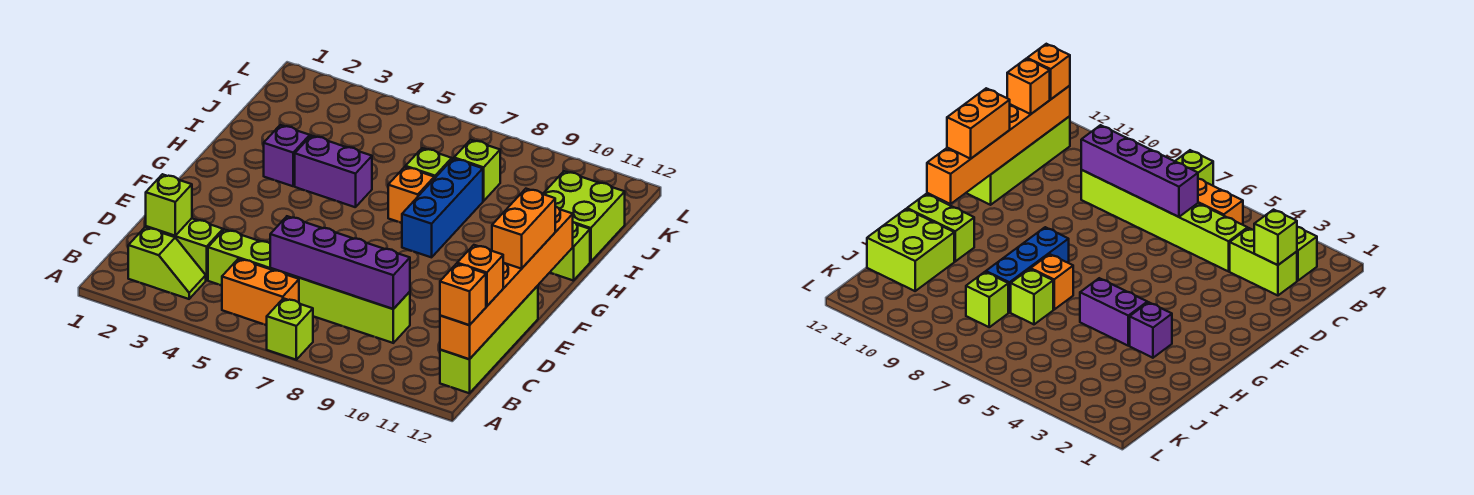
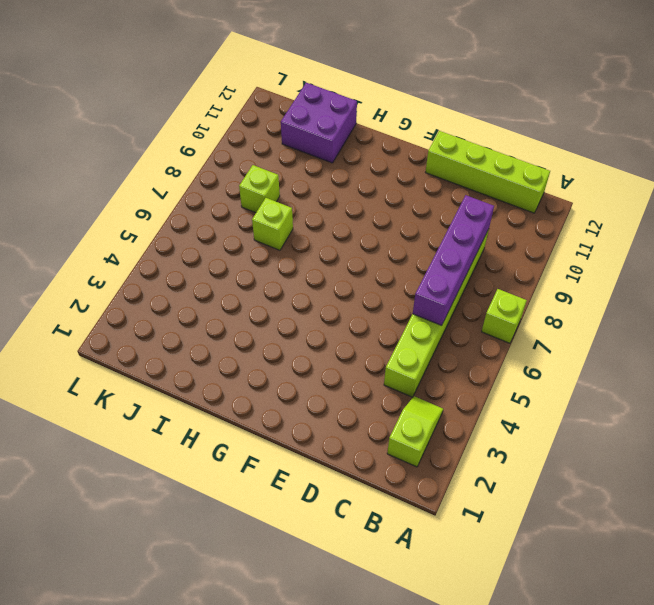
purple brick I11:J12 level 1 -> lime brick I11:J12 level 1
none -> orange brick B5:B6 level 1
none -> lime brick C2:C3 level 1
none -> blue brick G8:I8 level 1

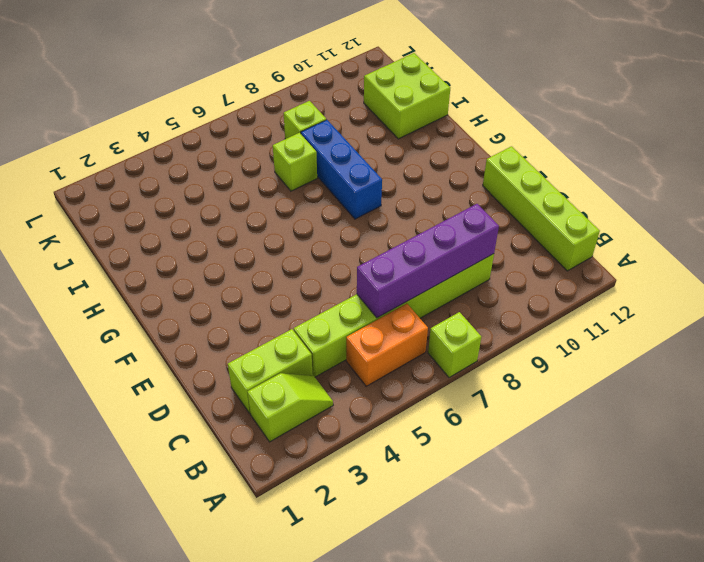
none -> purple brick H3 level 1
none -> purple brick H4:H5 level 1
none -> orange brick H7 level 1

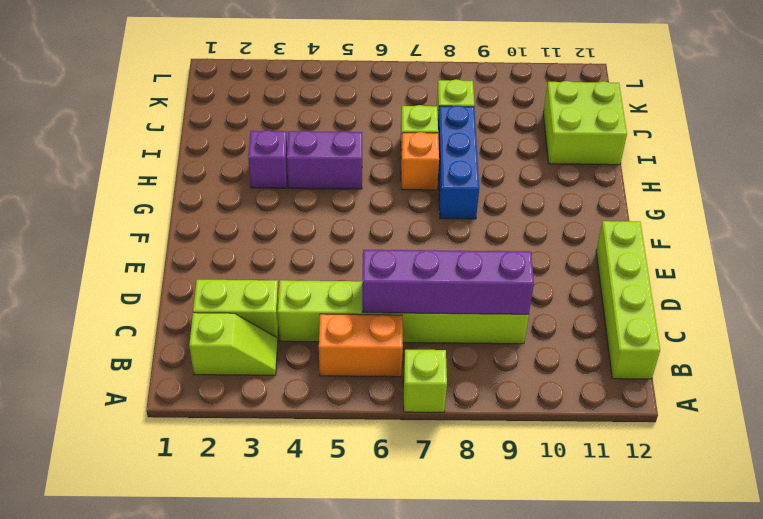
none -> lime brick H11:H12 level 1
none -> orange brick B12:G12 level 2
none -> lime brick C2 level 2

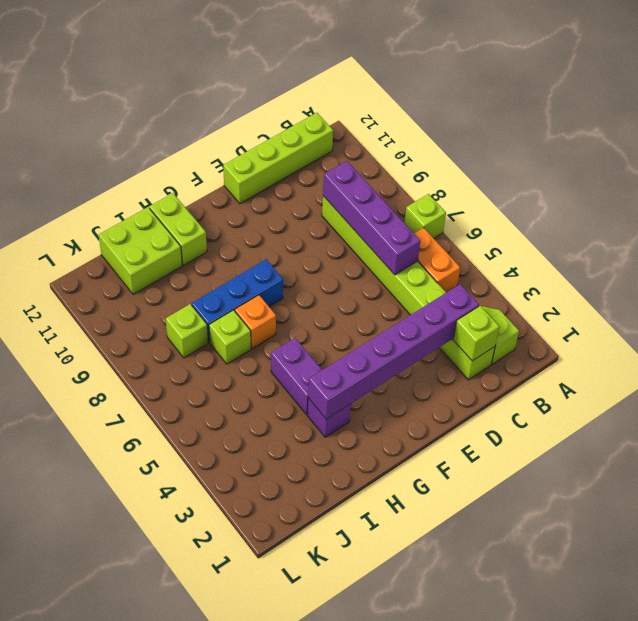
purple brick C3:H3 level 2 -> none
none -> orange brick B12:G12 level 2
none -> orange brick B12 level 3
none -> orange brick C12 level 3

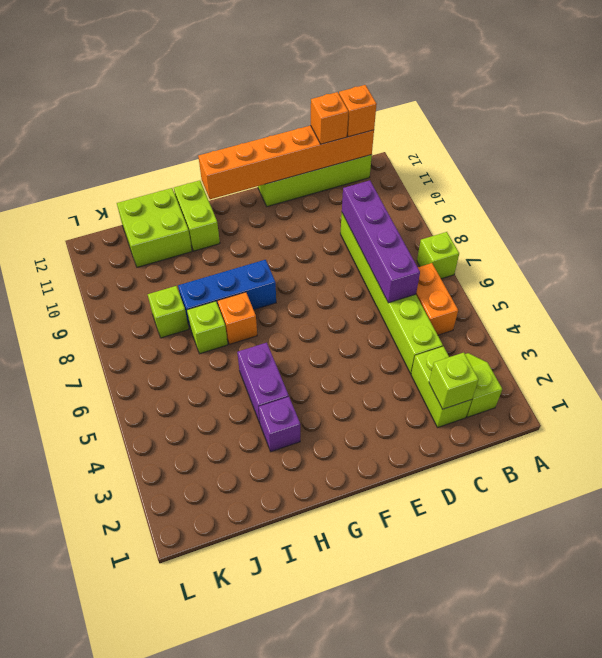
none -> orange brick E12:F12 level 3

